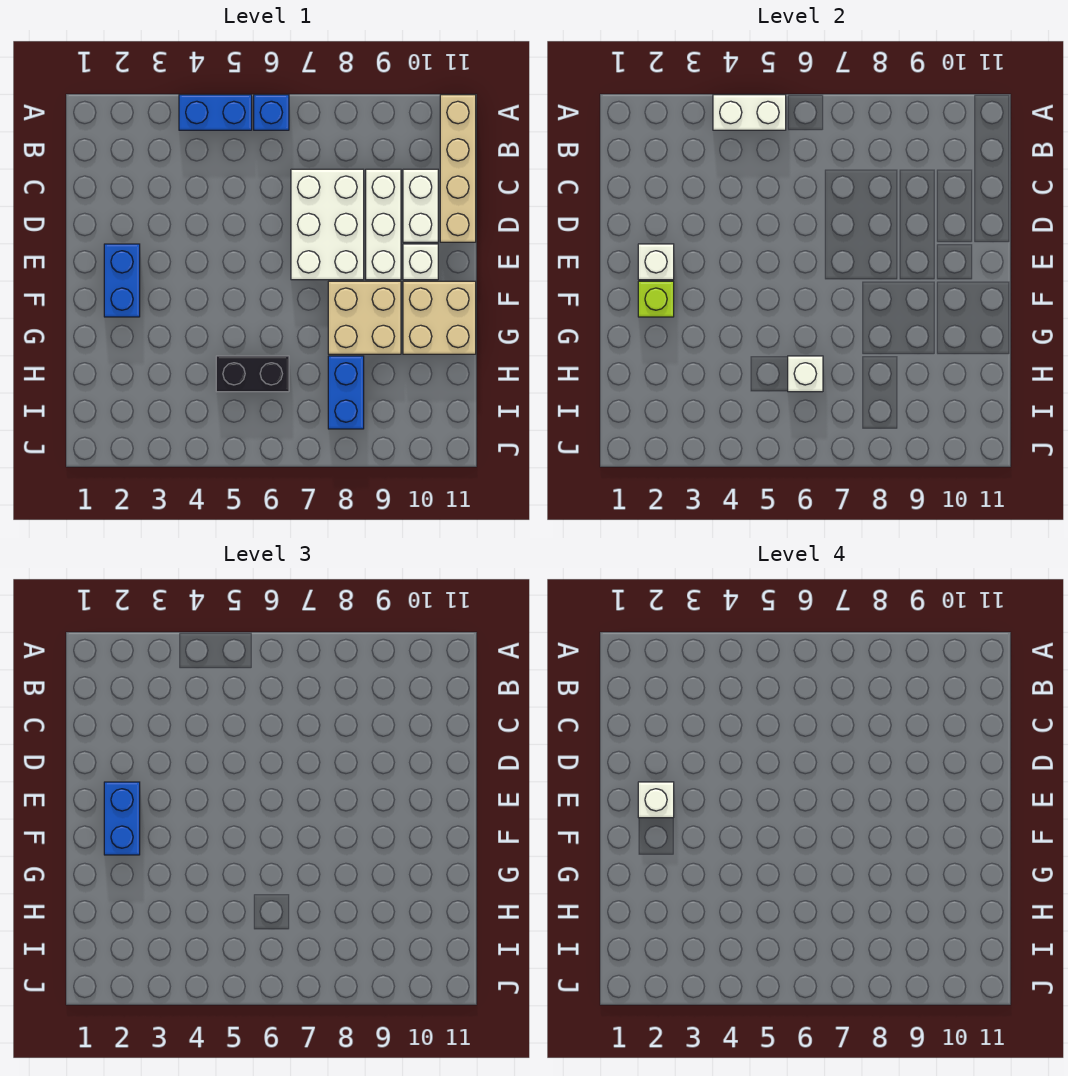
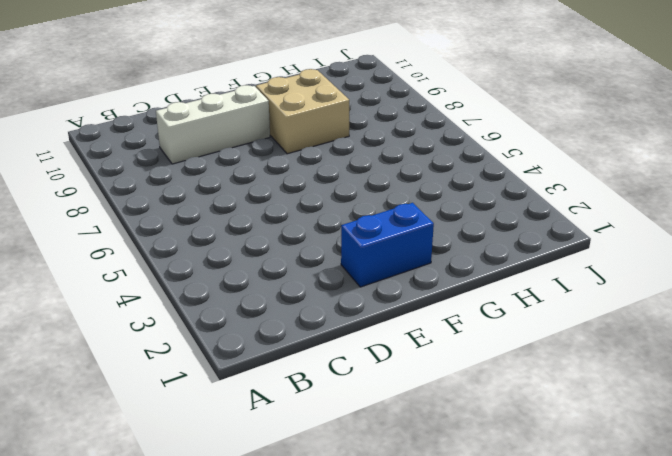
none -> blue brick A4:A5 level 1
none -> blue brick A6 level 1
none -> tan brick A11:D11 level 1

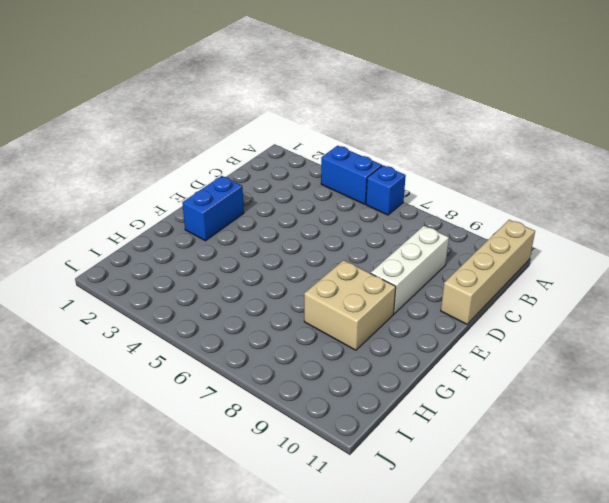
none -> white brick C7:E8 level 1
none -> white brick C10:D10 level 1
none -> white brick E10 level 1

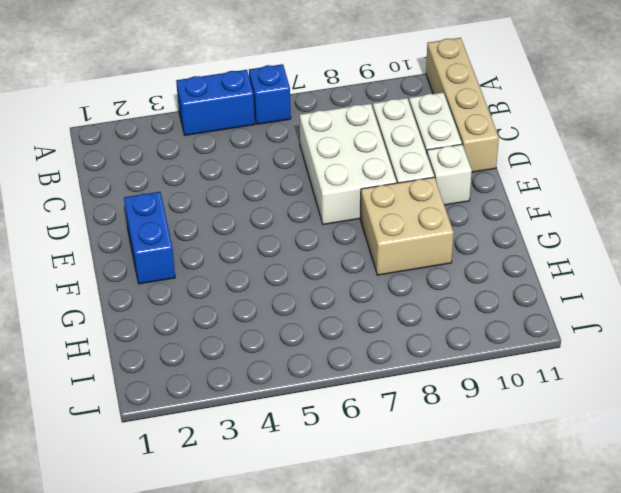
none -> tan brick F10:G11 level 1
none -> black brick H5:H6 level 1
none -> blue brick H8:I8 level 1

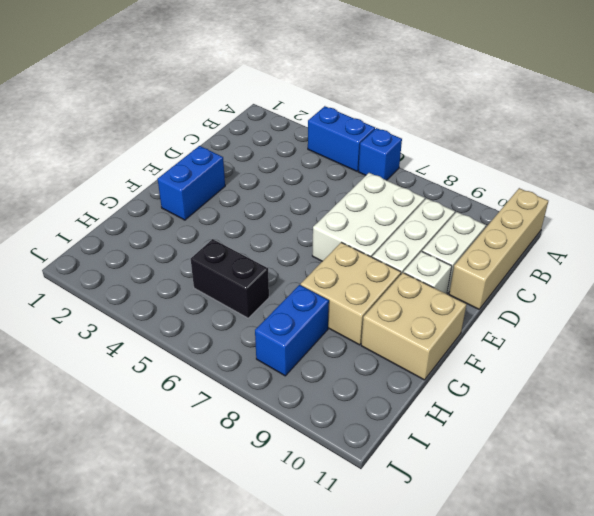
none -> white brick A4:A5 level 2
none -> white brick E2 level 2
none -> lime brick F2 level 2

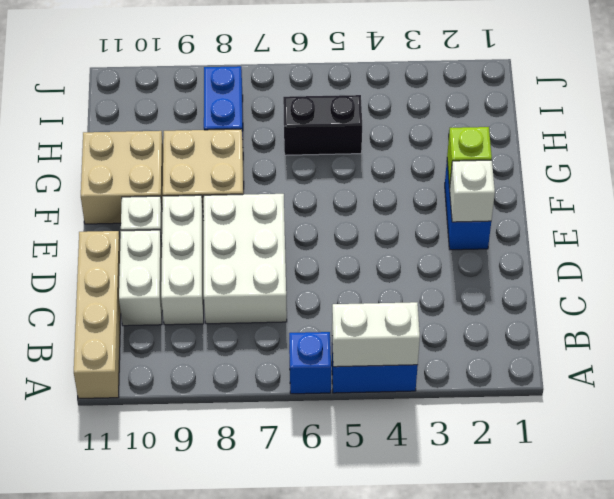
none -> white brick H6 level 2
none -> blue brick E2:F2 level 3
none -> white brick E2 level 4

